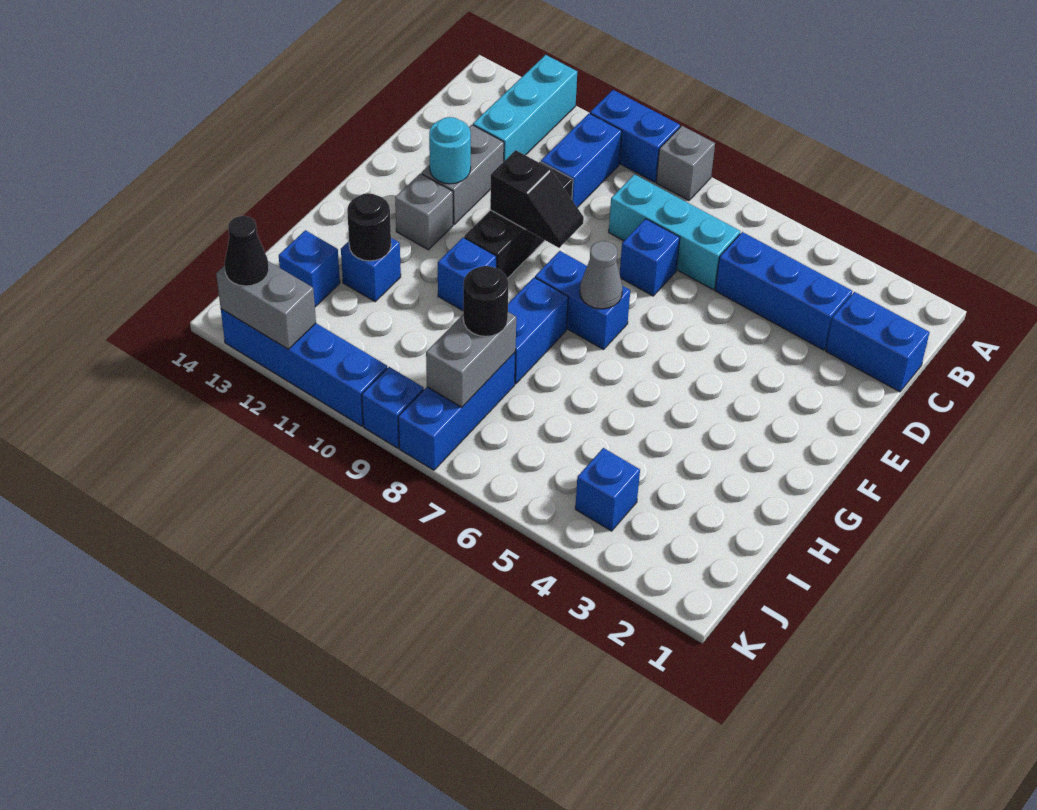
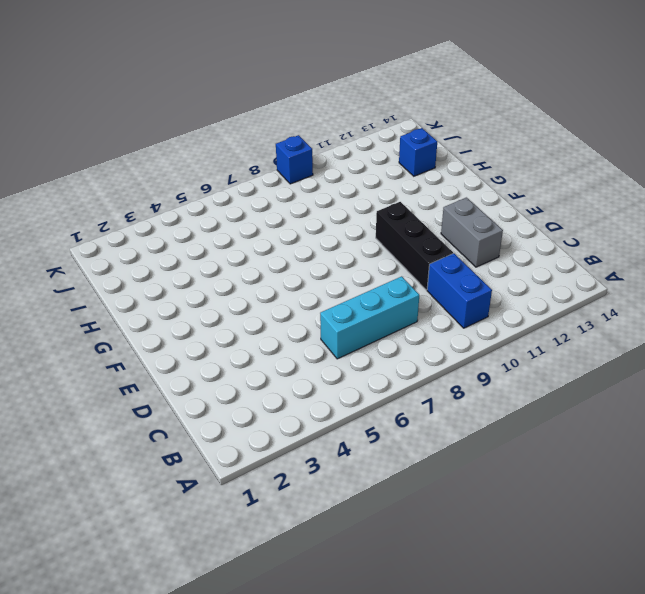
none -> grey brick A8 level 1
none -> blue brick A9:A10 level 1
none -> cyan brick A12:C12 level 1

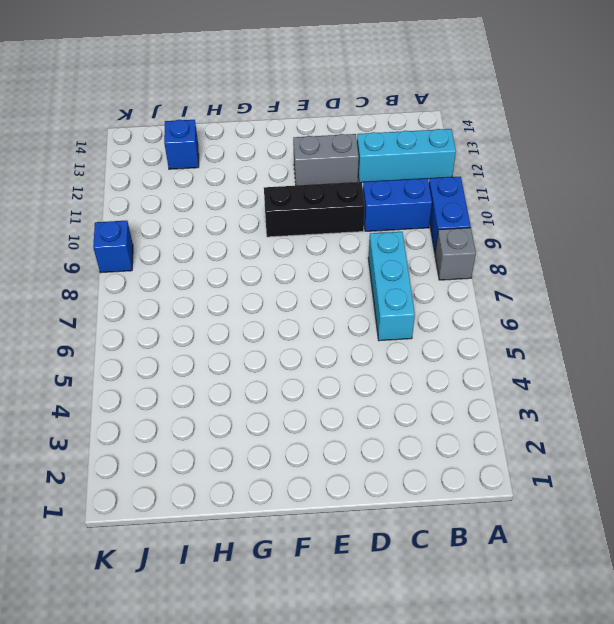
none -> blue brick C1:C2 level 1
none -> blue brick C3:C5 level 1
none -> blue brick D7 level 1

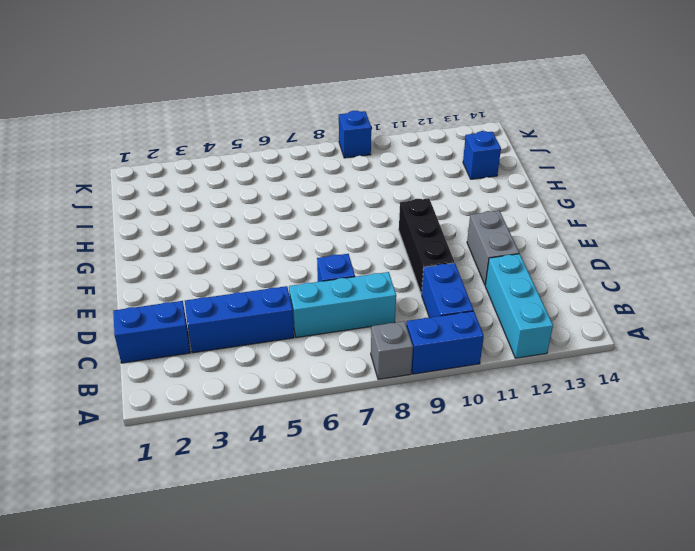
none -> blue brick F7:F8 level 1
none -> grey brick F12 level 1
none -> blue brick G8:H8 level 1

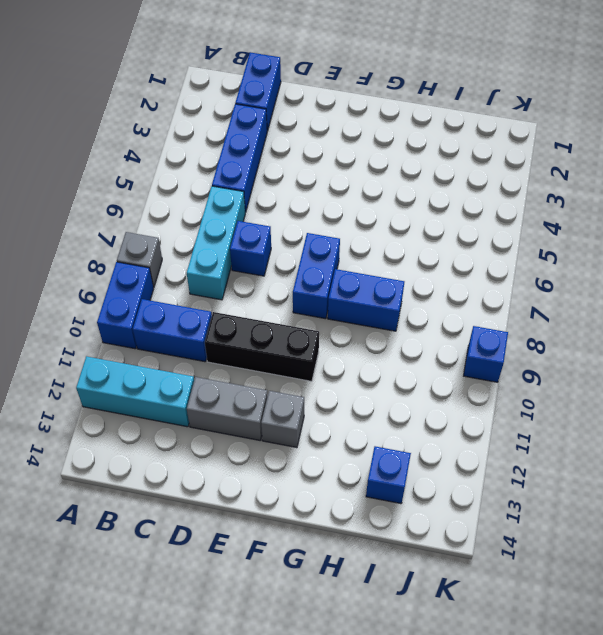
none -> blue brick G10 level 1
none -> blue brick H12 level 1
none -> blue brick I8:K8 level 1

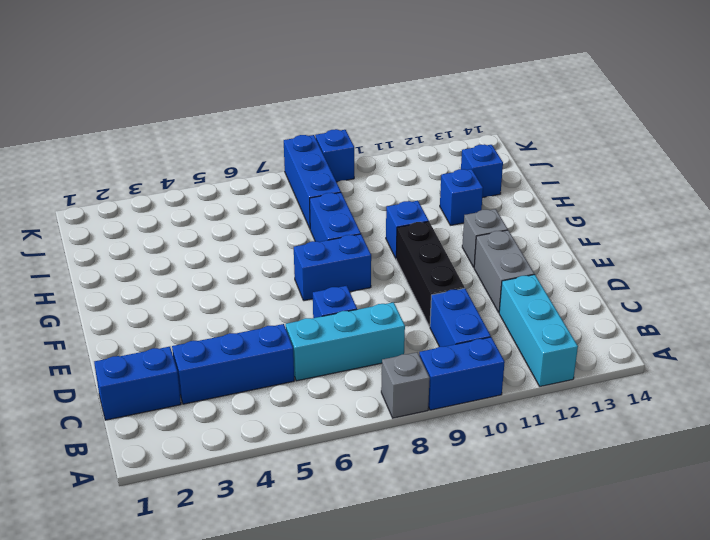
none -> blue brick J4 level 1
none -> blue brick K10:K13 level 1
none -> black slope E9:E10 level 2 top 10

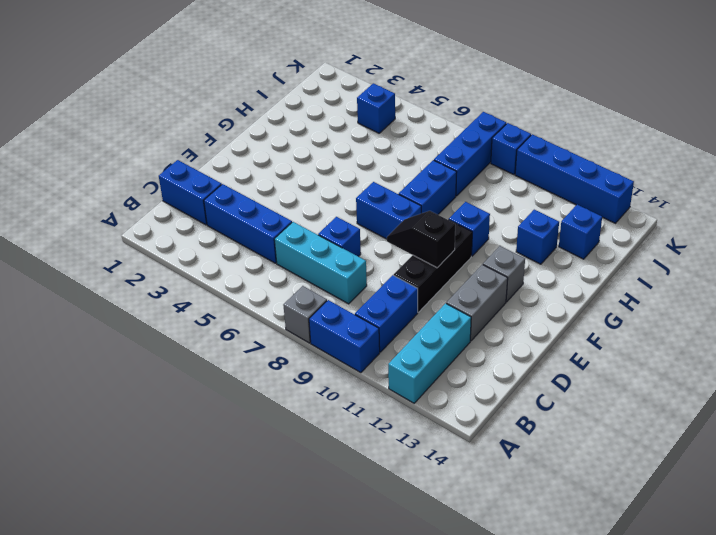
none -> cyan round brick E12 level 2
none -> grey cone F7 level 2
none -> black round brick H12 level 2

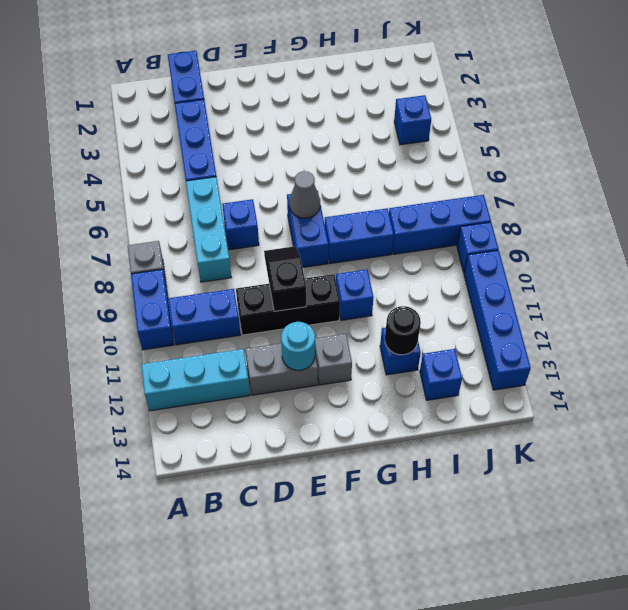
none -> grey brick I8:J8 level 2
none -> grey brick K12:K13 level 2
none -> black round brick I8 level 3

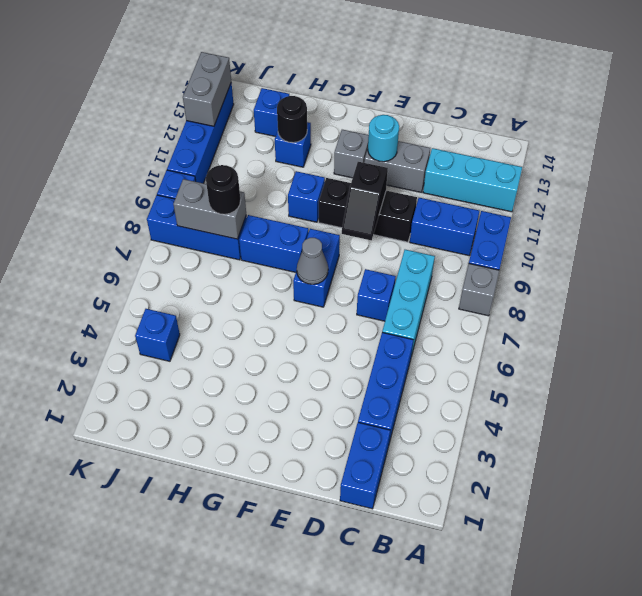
none -> black cone K13 level 3

